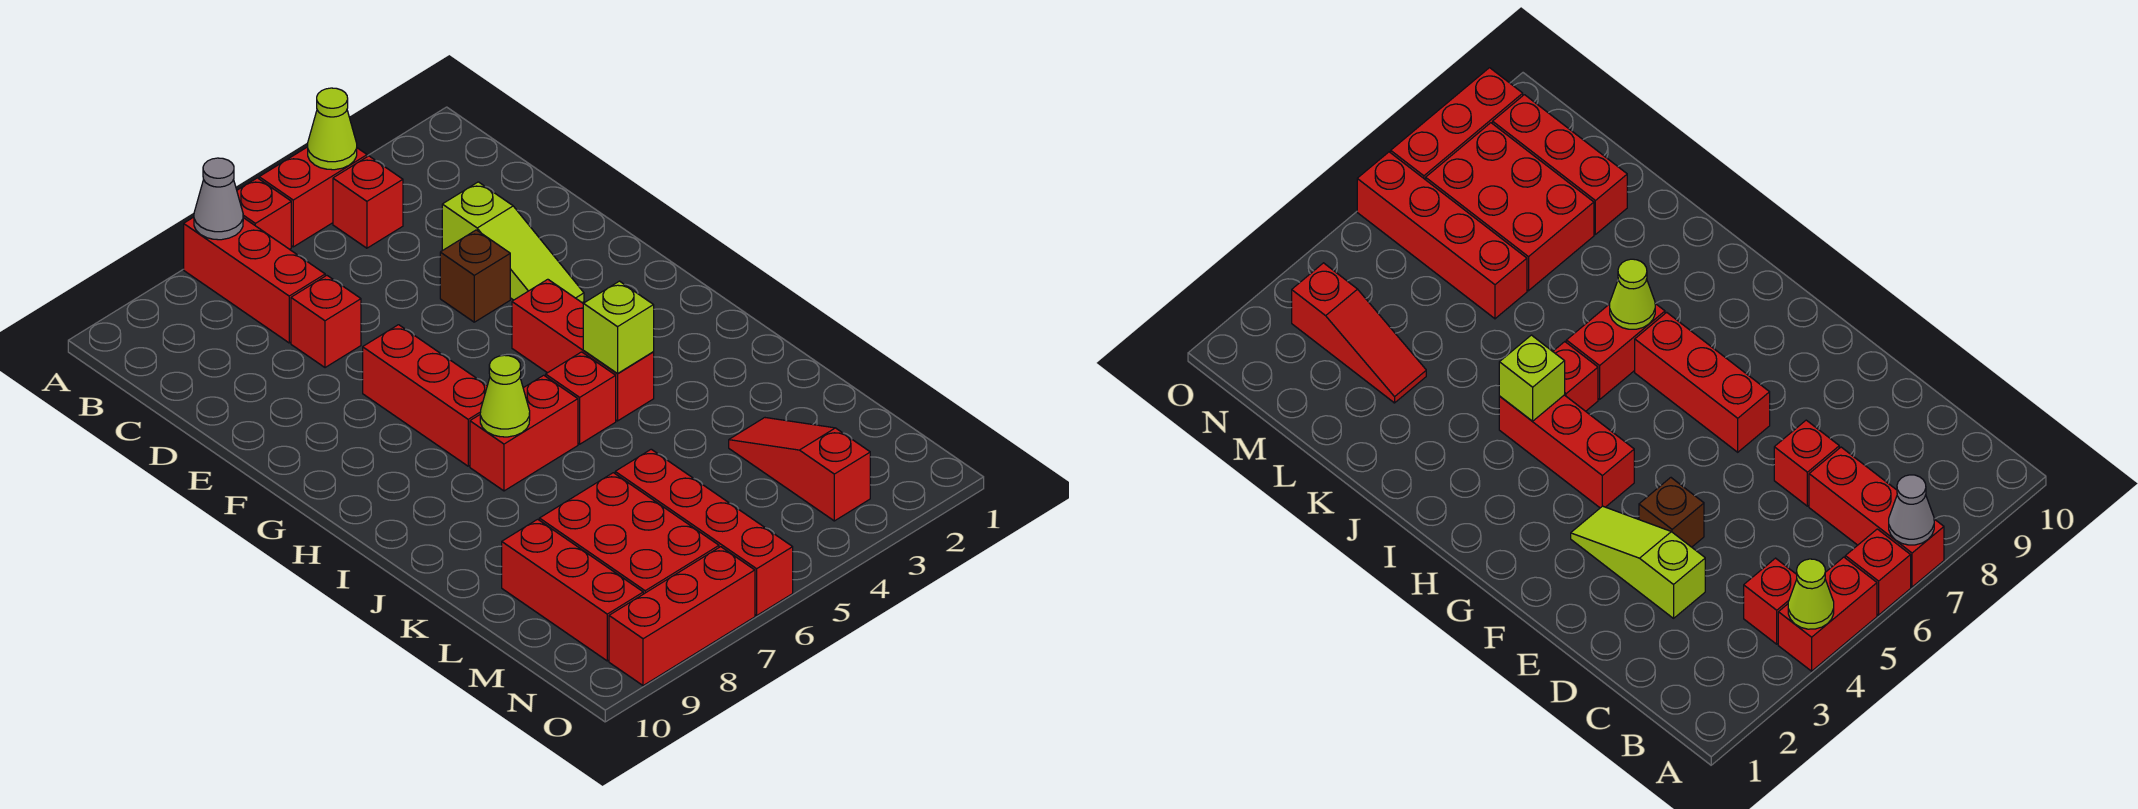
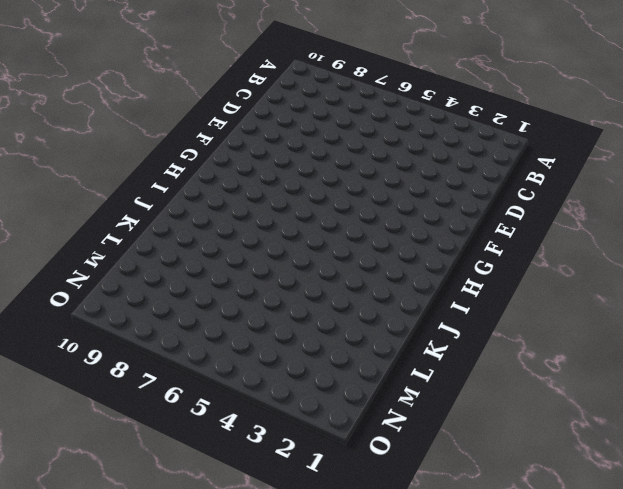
none -> red brick A4:A5 level 1
none -> red brick A6 level 1
none -> red brick A7:C7 level 1

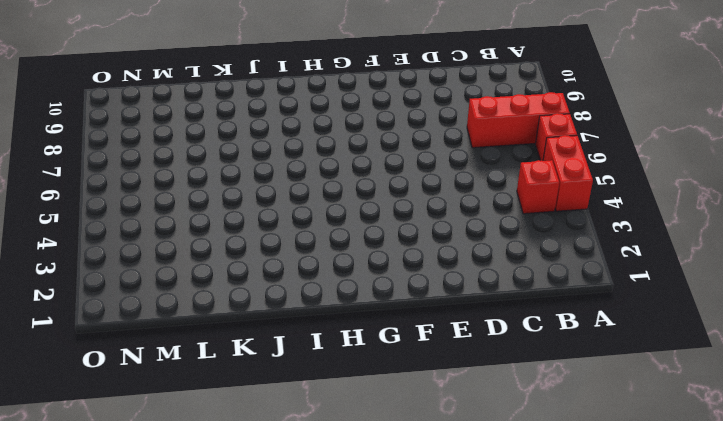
none -> lime slope D3:F3 level 1 top D
none -> red brick D7 level 1
none -> brown brick E4 level 1

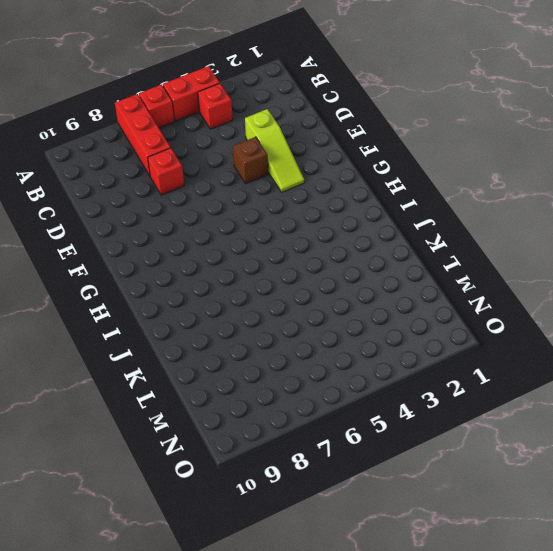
none -> red brick F7:H7 level 1
none -> red brick G4:I4 level 1
none -> red brick I5 level 1

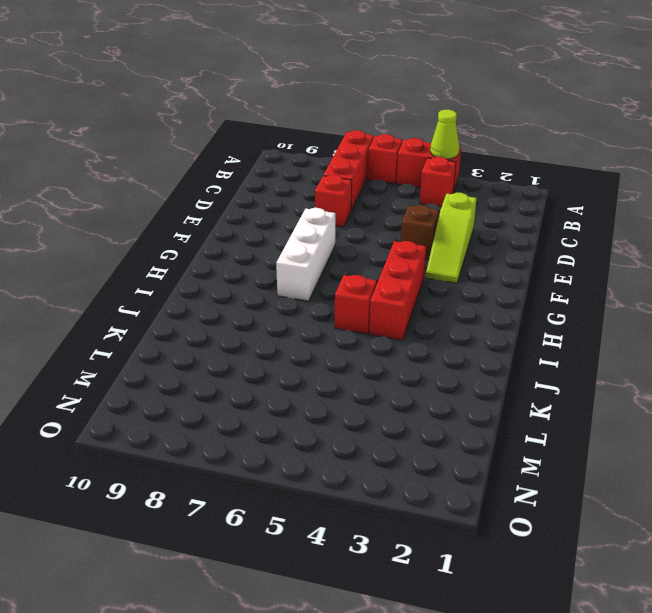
white brick F7:H7 level 1 -> red brick F7:H7 level 1
none -> red brick I6:I7 level 1
none -> red slope L3:N3 level 1 top N
none -> red brick L6:O6 level 1

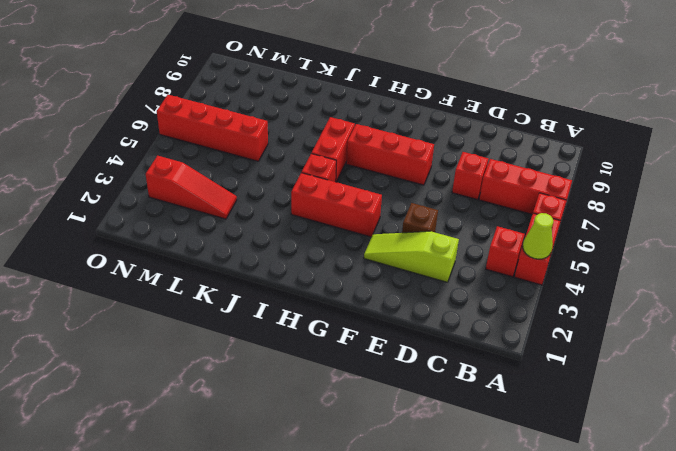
none -> red brick L7:N8 level 1
none -> red brick L9:N9 level 1
none -> red brick O7:O9 level 1

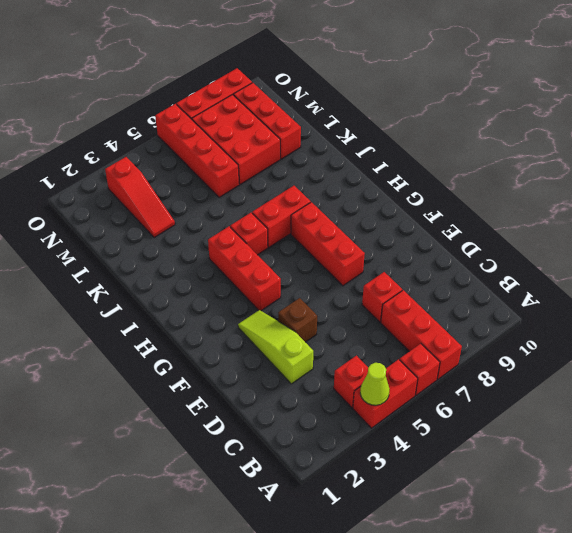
none -> grey cone A7 level 2
none -> lime brick I4 level 2
none -> lime cone I7 level 2

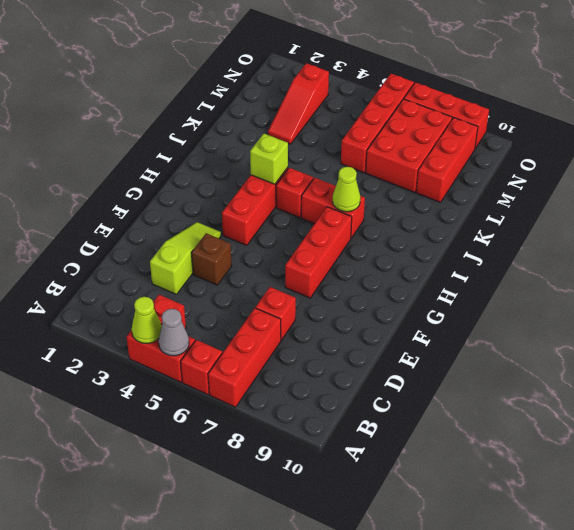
grey cone A5 level 2 -> grey cone A7 level 2

